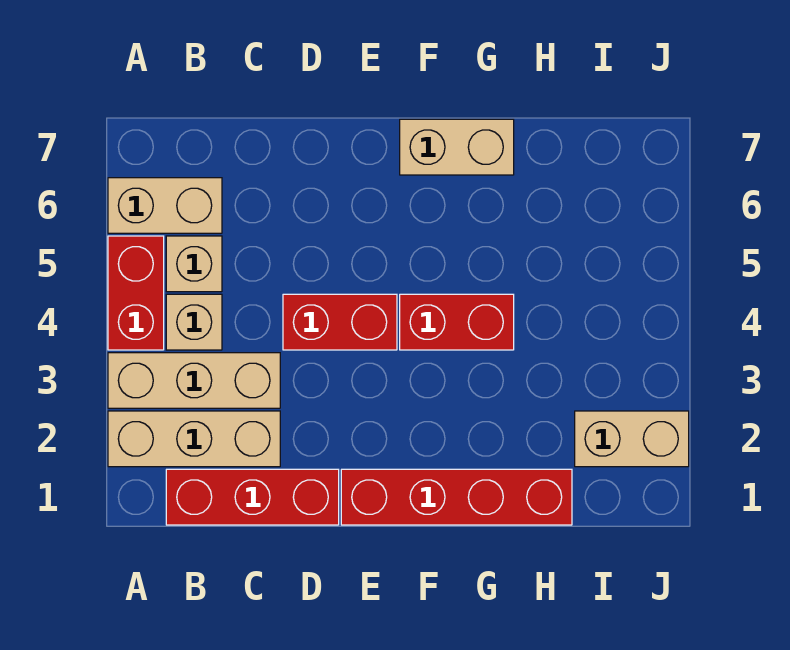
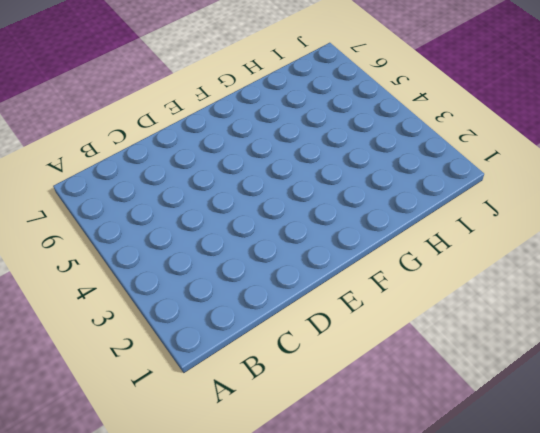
none -> tan brick A2:C2 level 1
none -> tan brick A3:C3 level 1
none -> red brick A4:A5 level 1

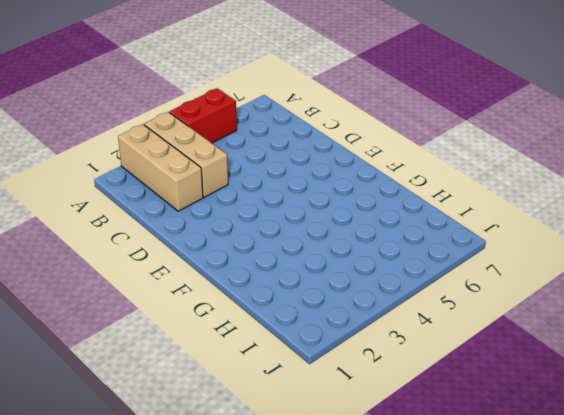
none -> tan brick A6:B6 level 1
none -> red brick B1:D1 level 1
none -> tan brick B4 level 1

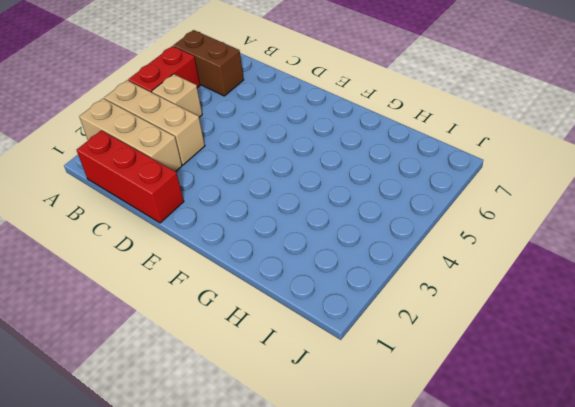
brown brick A6:B6 level 1 -> tan brick A6:B6 level 1
none -> tan brick B5 level 1
none -> red brick D4:E4 level 1
none -> red brick E1:H1 level 1

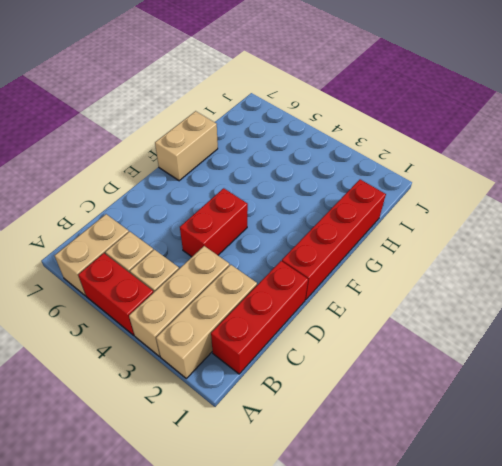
none -> red brick F4:G4 level 1
none -> tan brick I2:J2 level 1

